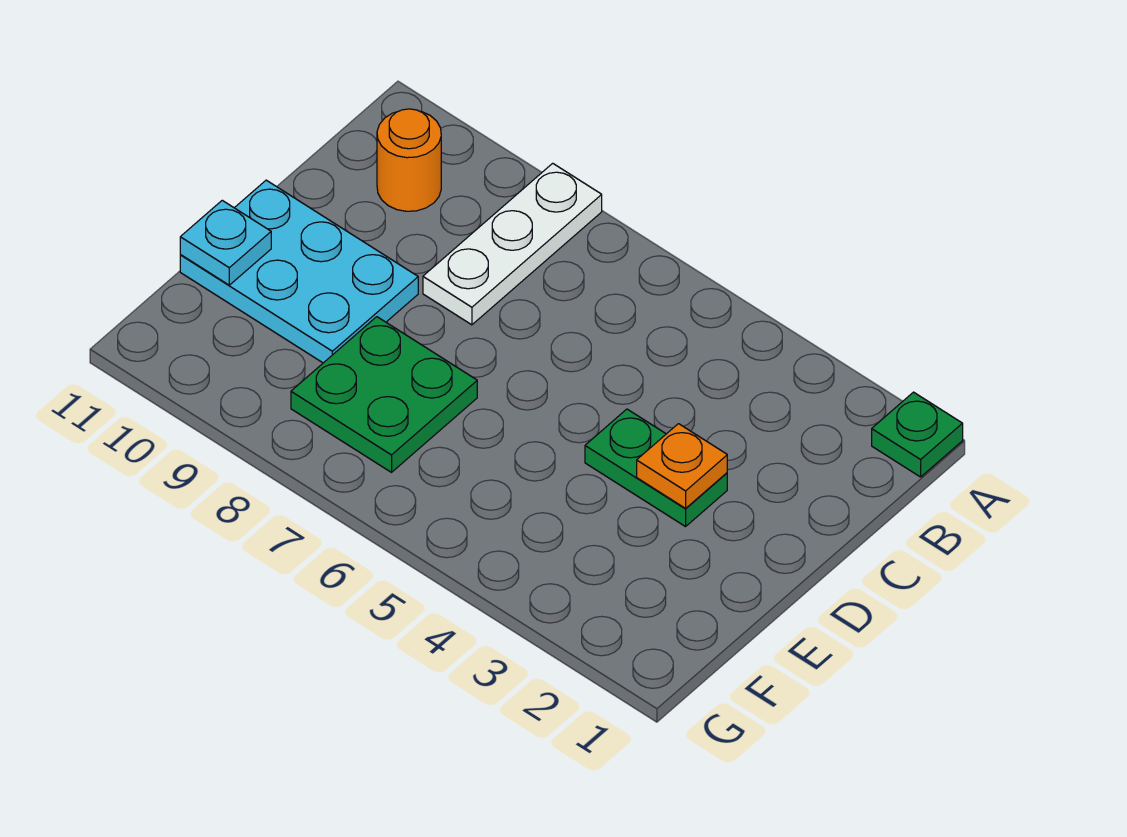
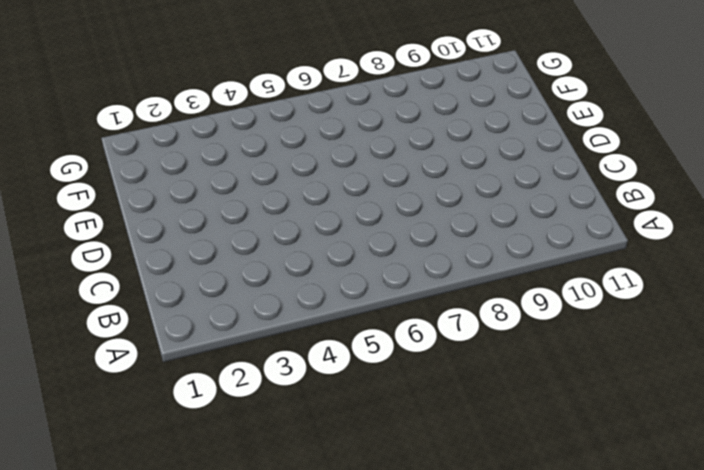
none -> green plate A1 level 1
none -> white plate A8:C8 level 1

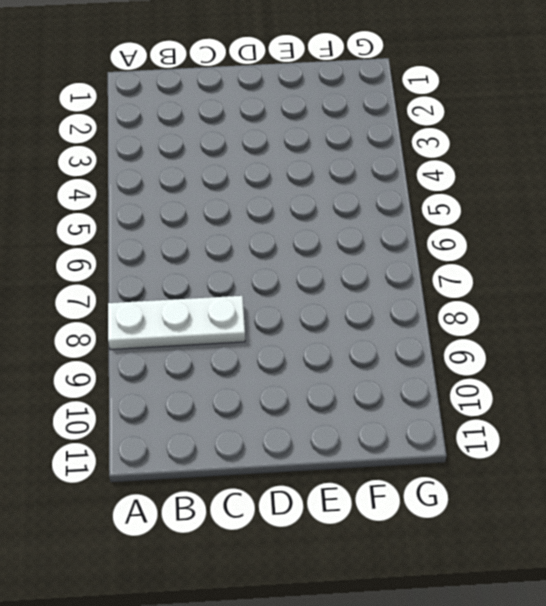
none -> green plate A1 level 1
none -> orange round brick B10 level 1

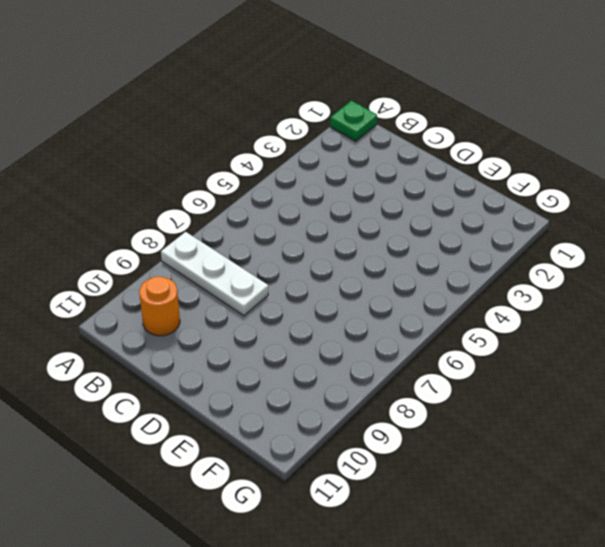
none -> green plate D3:D4 level 1
none -> cyan plate D9:E11 level 1

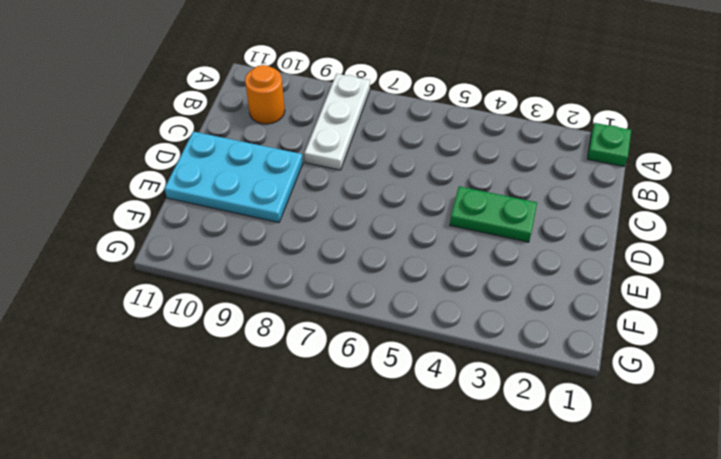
none -> green plate E7:F8 level 1
none -> orange plate D3 level 2

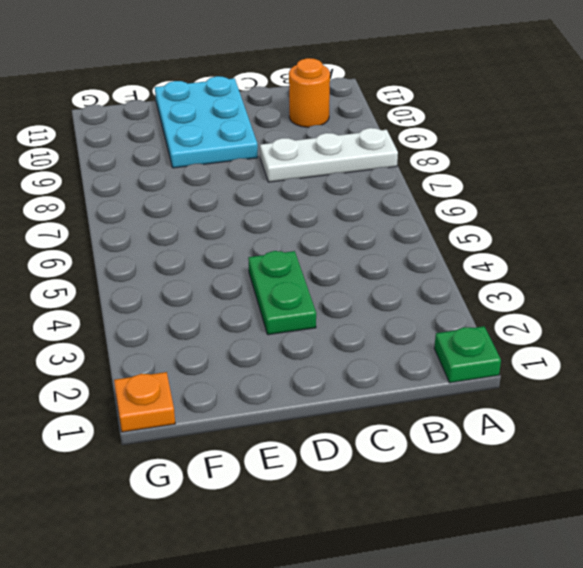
orange plate G1 level 1 -> orange plate D3 level 2
none -> green plate E7:F8 level 1
none -> cyan plate E11 level 2

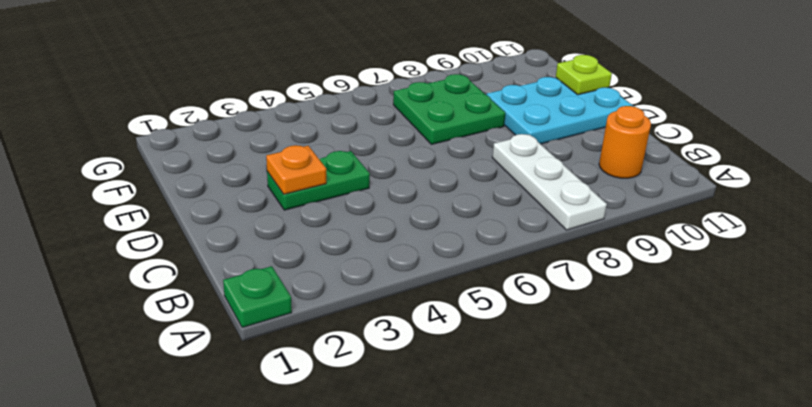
lime plate E11 level 2 -> cyan plate E11 level 2

